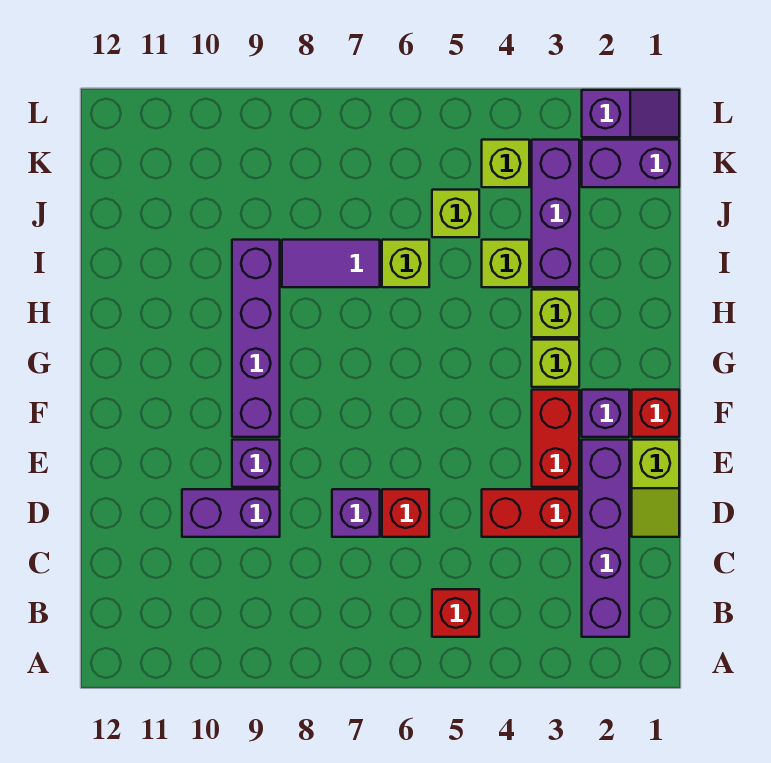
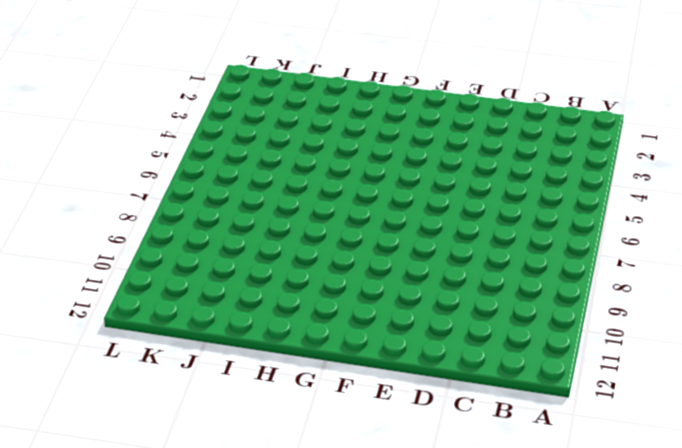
none -> purple brick B2:E2 level 1
none -> red brick B5 level 1
none -> lime slope D1:E1 level 1 top E

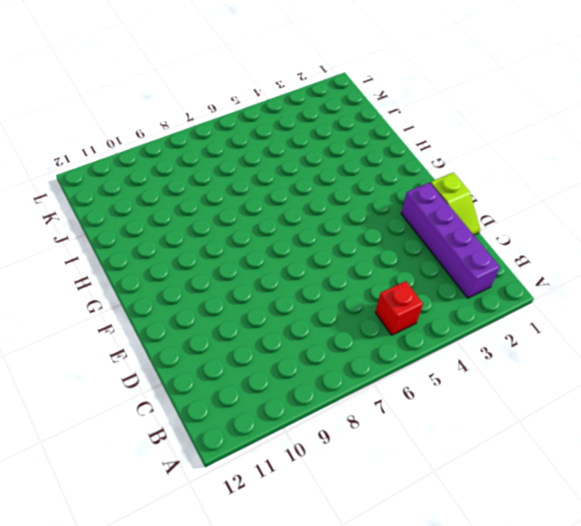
none -> red brick D3:D4 level 1
none -> red brick D6 level 1
none -> purple brick D7 level 1

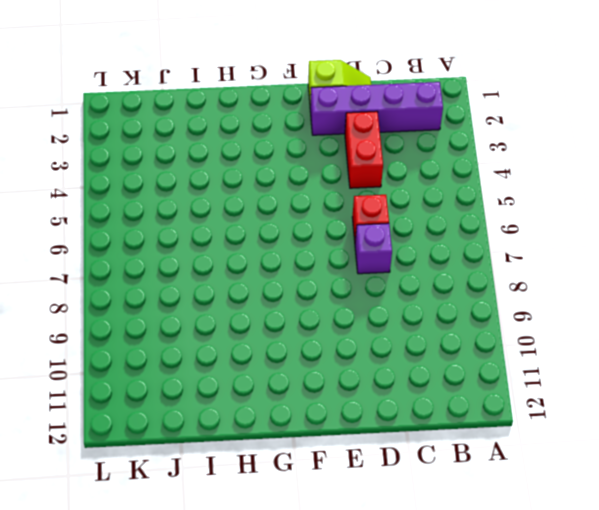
none -> red brick B5 level 1
none -> purple brick D9:D10 level 1
none -> red brick E3:F3 level 1

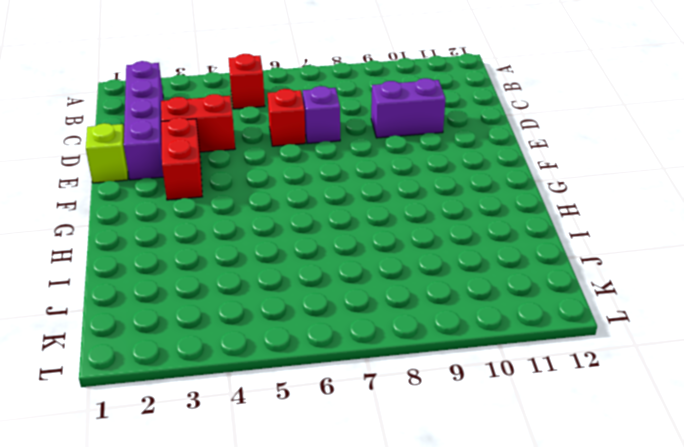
none -> purple brick E9 level 1
none -> red brick F1 level 1
none -> purple brick F2 level 1

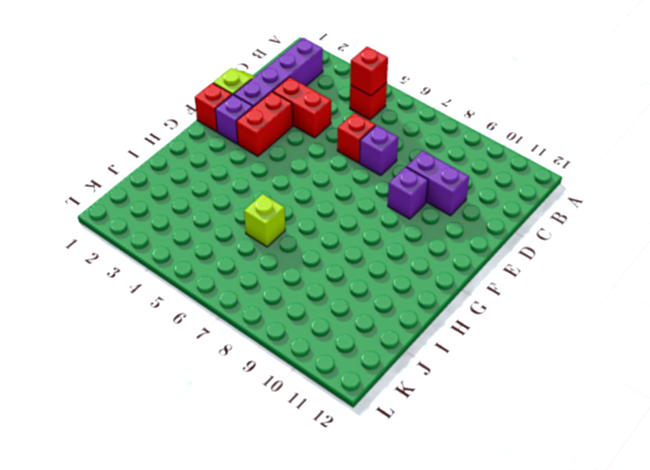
red brick B5 level 2 -> none
none -> purple brick F9:I9 level 1
none -> lime brick G3 level 1
none -> lime brick H3 level 1

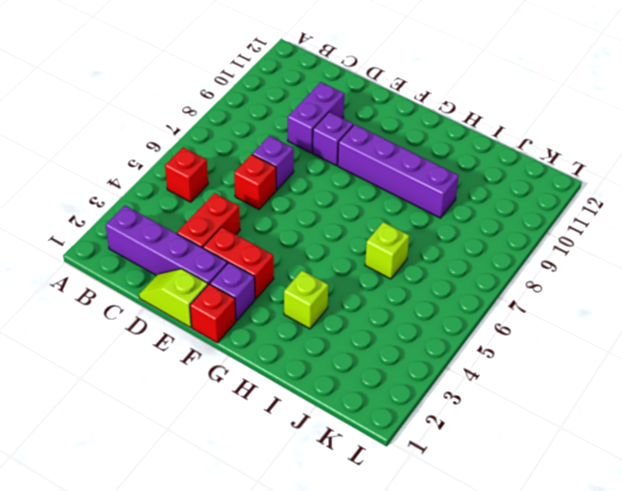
none -> lime brick G3 level 1
none -> purple brick I3:K3 level 1
none -> lime brick I4 level 1

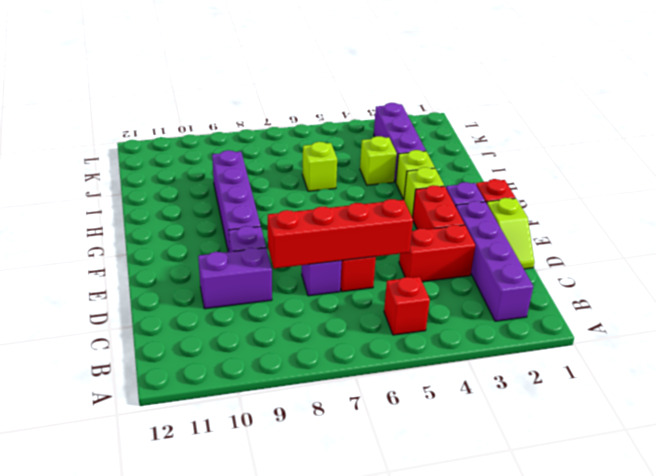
red brick D5:D8 level 2 -> none
none -> purple tile I7:I8 level 1
none -> lime brick J5 level 1
none -> purple brick K1:K2 level 1

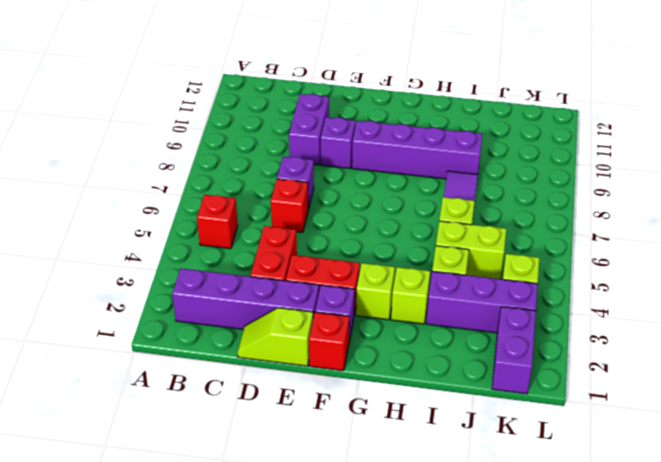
lime brick I5:J5 level 1 -> lime brick J5 level 1
none -> purple slope L1:L2 level 1 top 2

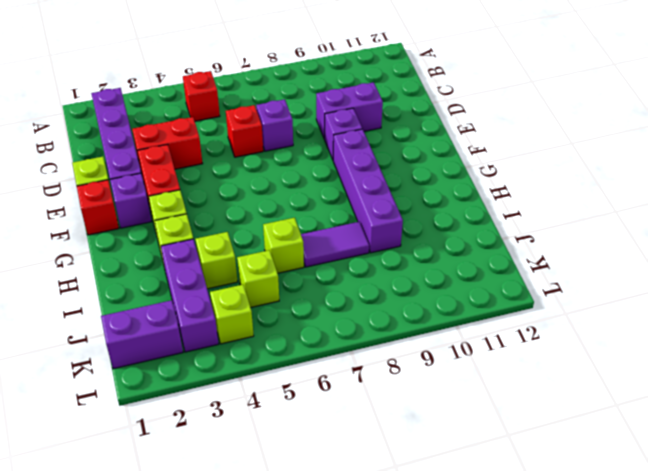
none -> purple slope L1:L2 level 1 top 2

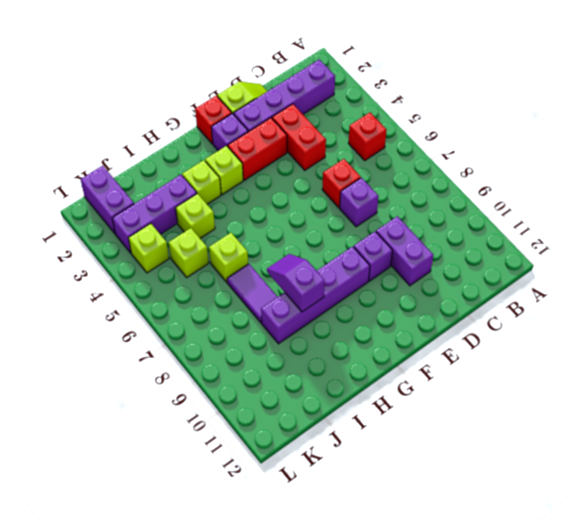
purple slope H8:H9 level 2 top 9 -> purple slope L1:L2 level 1 top 2

